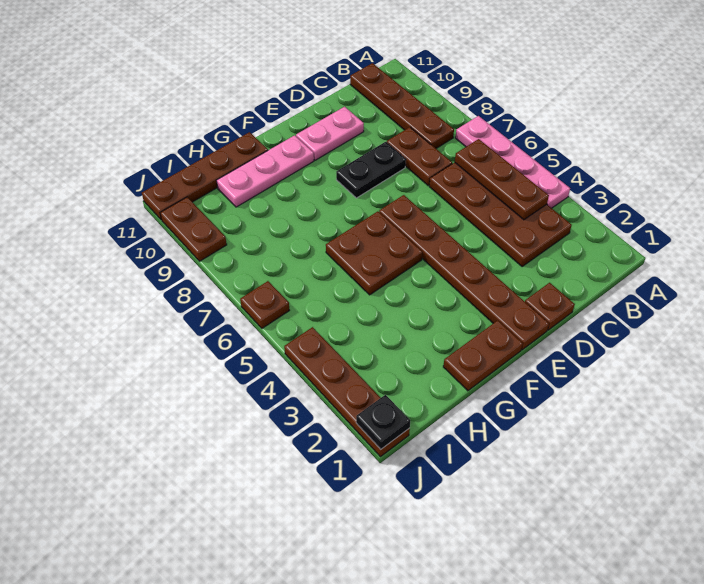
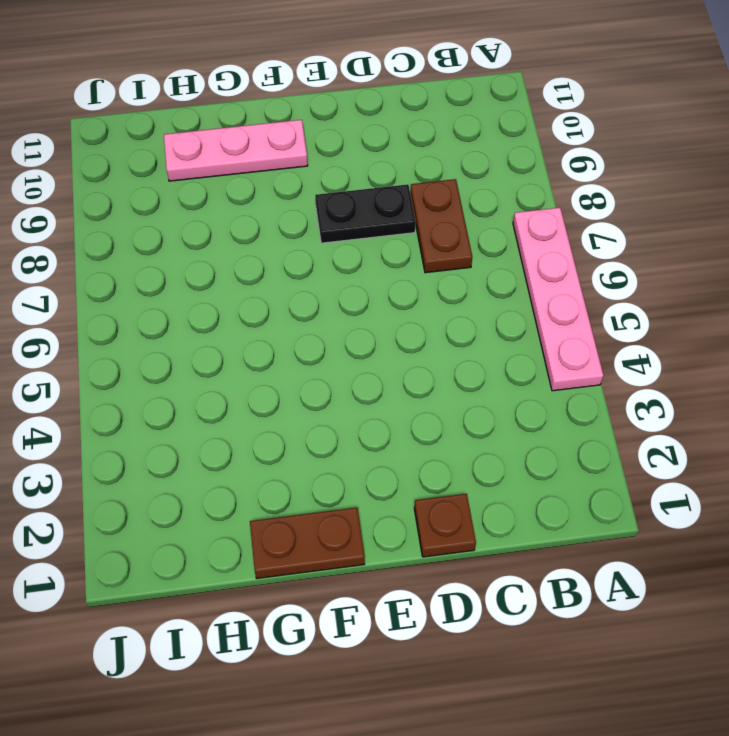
none -> brown plate B3:C6 level 1
none -> brown plate B8:B11 level 1
none -> pink plate D10:E10 level 1

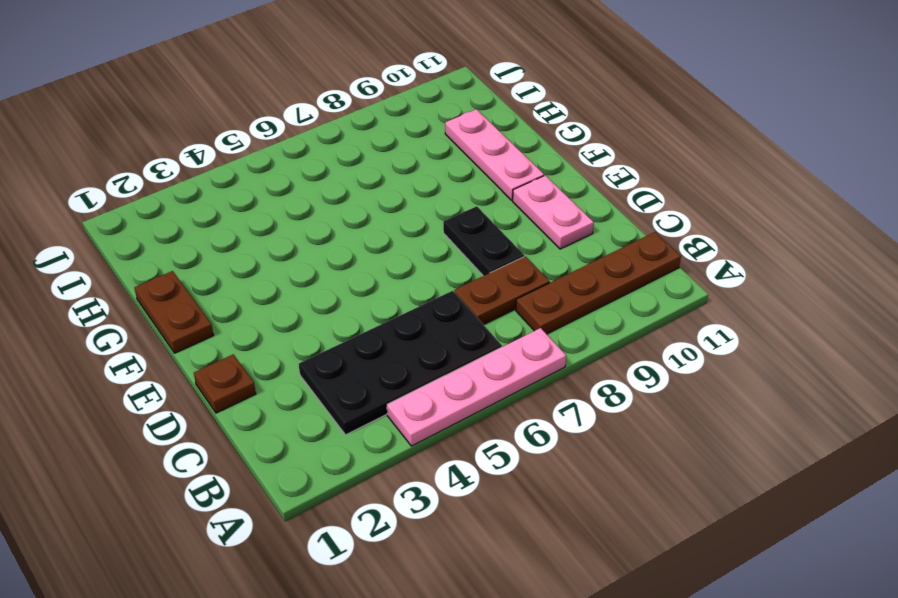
black plate B3:C6 level 1 -> brown plate B3:C6 level 1
none -> brown plate E1:E6 level 1
none -> brown plate F5:G6 level 1
none -> brown plate G11:J11 level 1

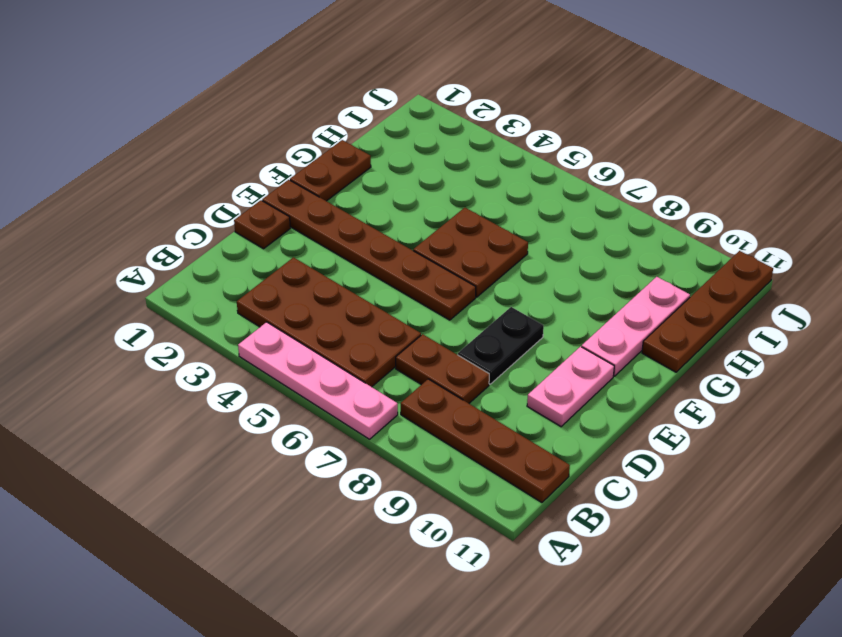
none -> brown plate J1:J4 level 1
none -> brown plate J6 level 1
none -> brown plate J9:J10 level 1

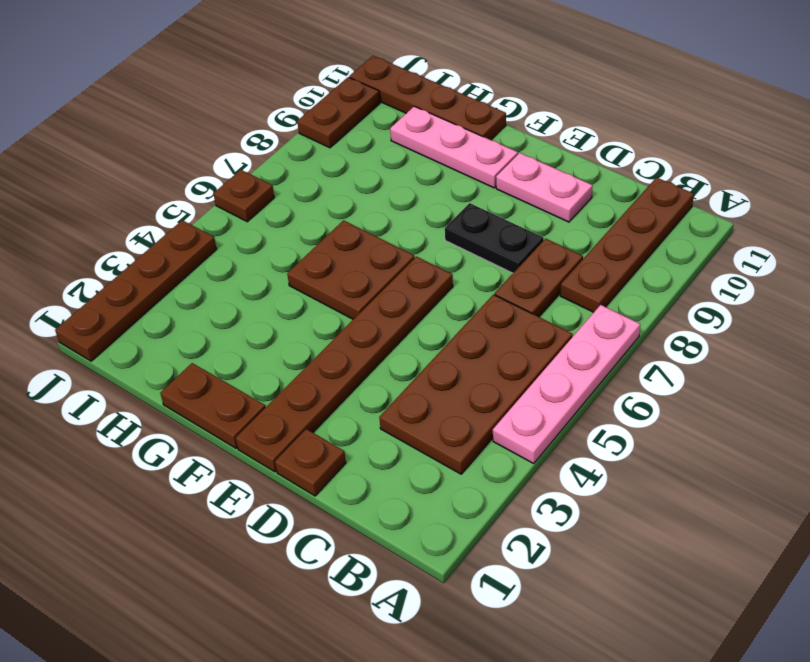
none -> brown plate B4:B6 level 2
none -> black plate J1 level 2

